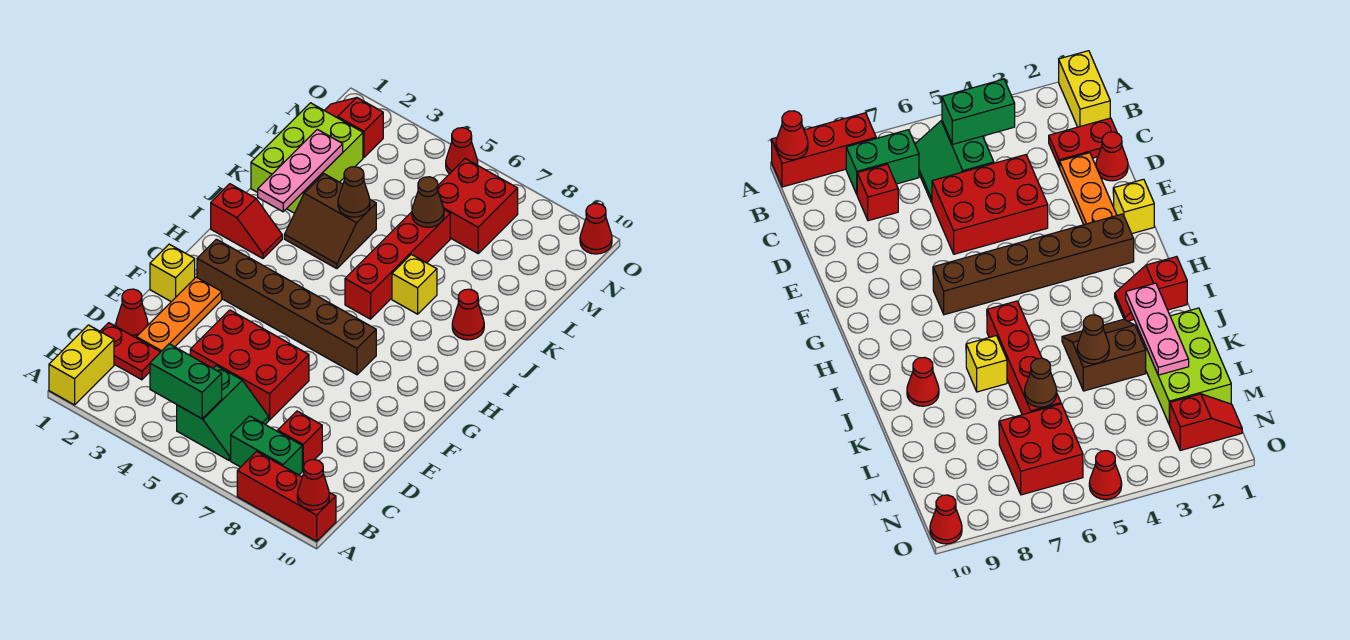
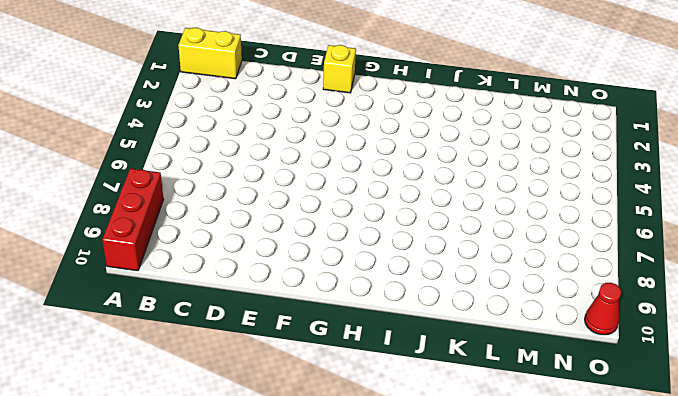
none -> green slope B5:C6 level 1 top 5
none -> green brick B7:B8 level 1
none -> red plate C1:C2 level 1

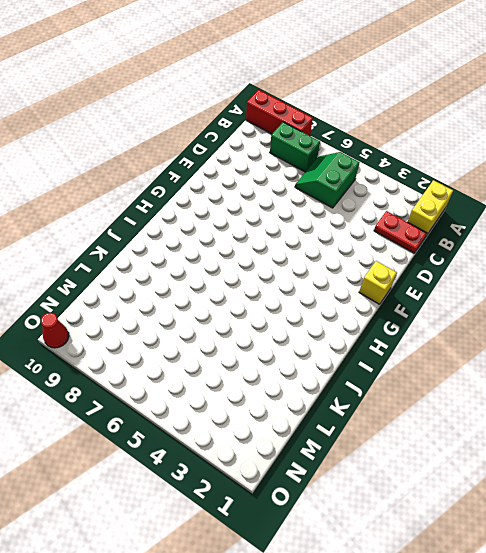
none -> red brick C8 level 1
none -> red cone D1 level 1
none -> orange plate D2:F2 level 1

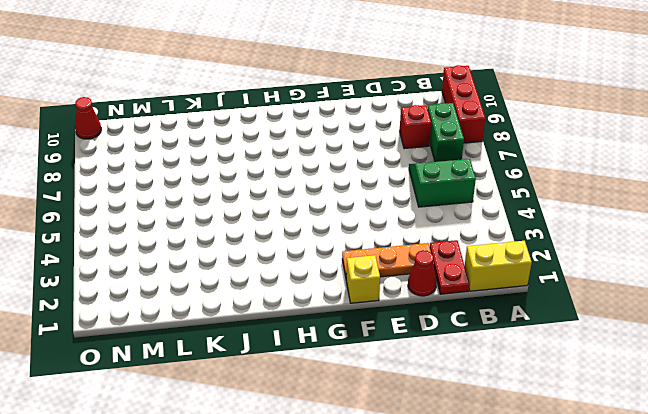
none -> red brick D4:E6 level 1
none -> brown brick G2:G7 level 1
none -> red slope I1:I2 level 1 top 1

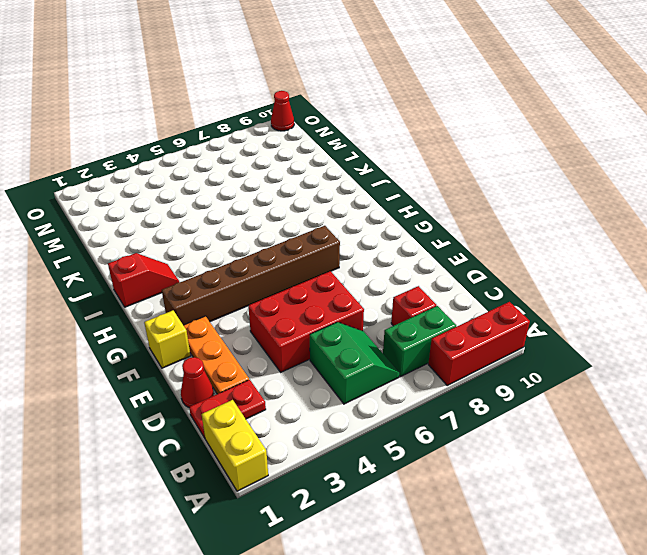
none -> red brick I6:L6 level 1
none -> brown slope J3:K4 level 1 top K
none -> yellow brick J7 level 1

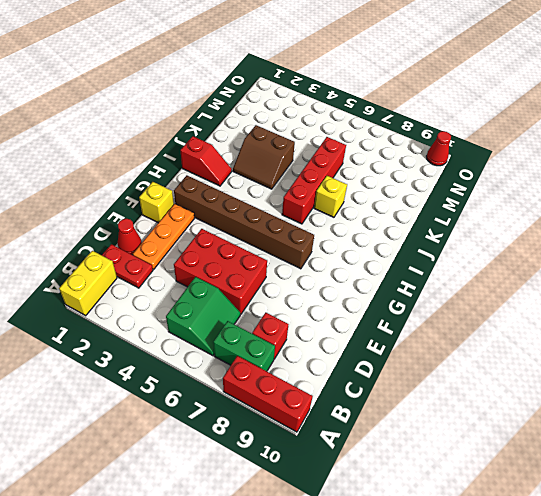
none -> red cone J9 level 1
none -> lime brick K1:M2 level 1
none -> red brick M6:N7 level 1

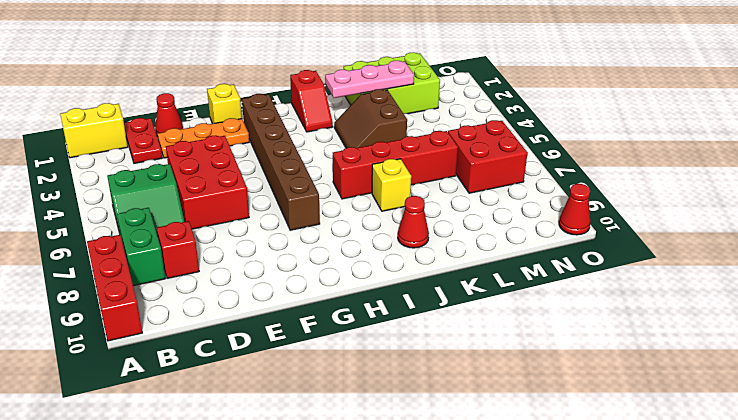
none -> red slope N1:N2 level 1 top 2
none -> red cone O5 level 1
none -> red cone A10 level 2

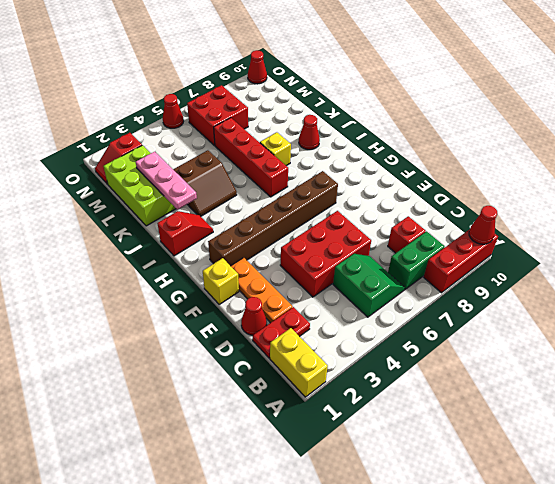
none -> green brick B4:B5 level 2
none -> brown cone K4 level 2
none -> brown cone L6 level 2

